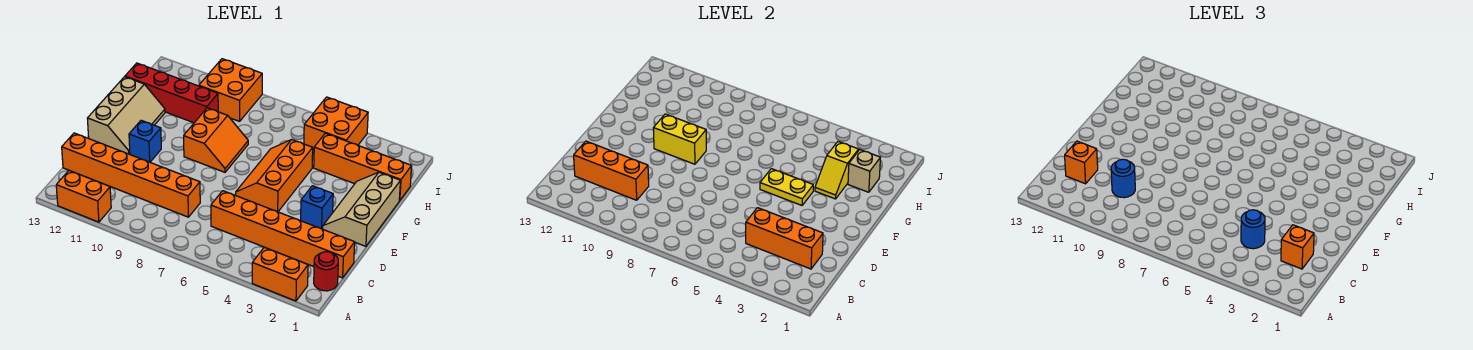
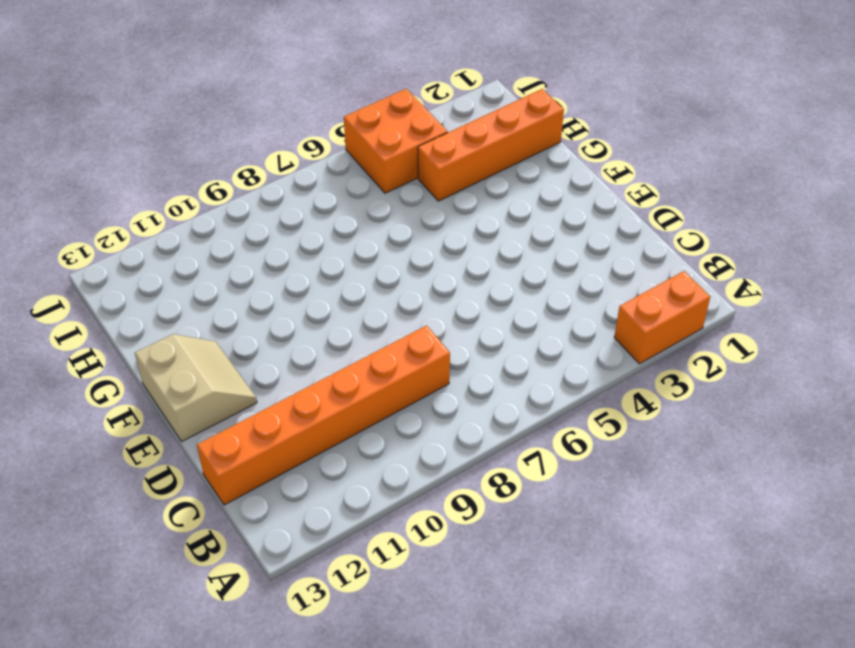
tan slope E12:F13 level 1 top 13 -> tan slope E12:G13 level 1 top 13
none -> orange brick A11:A12 level 1
none -> red round brick B1 level 1
none -> orange brick C1:C6 level 1

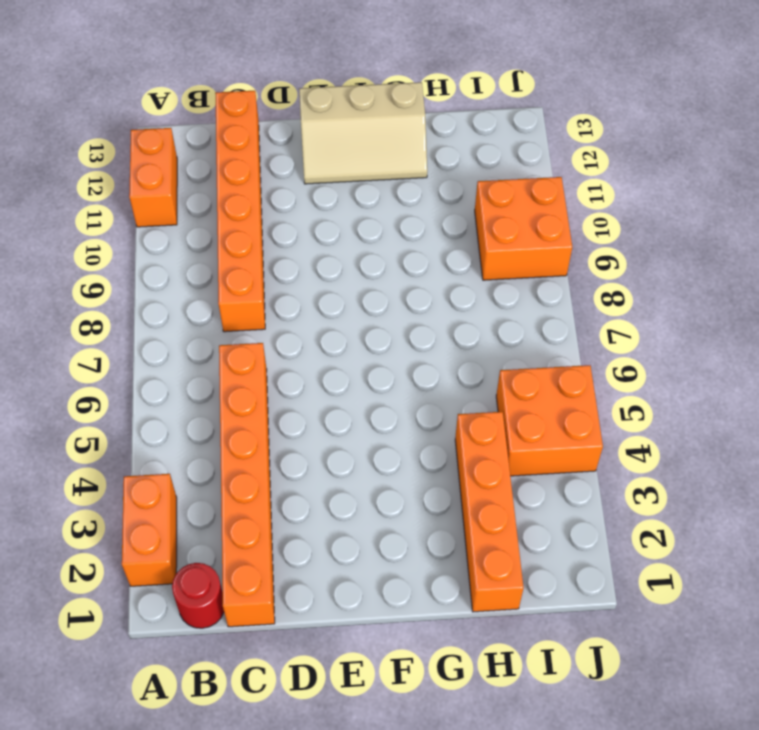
none -> tan slope E1:G2 level 1 top 1
none -> blue brick E3 level 1
none -> orange slope E5:G6 level 1 top 5

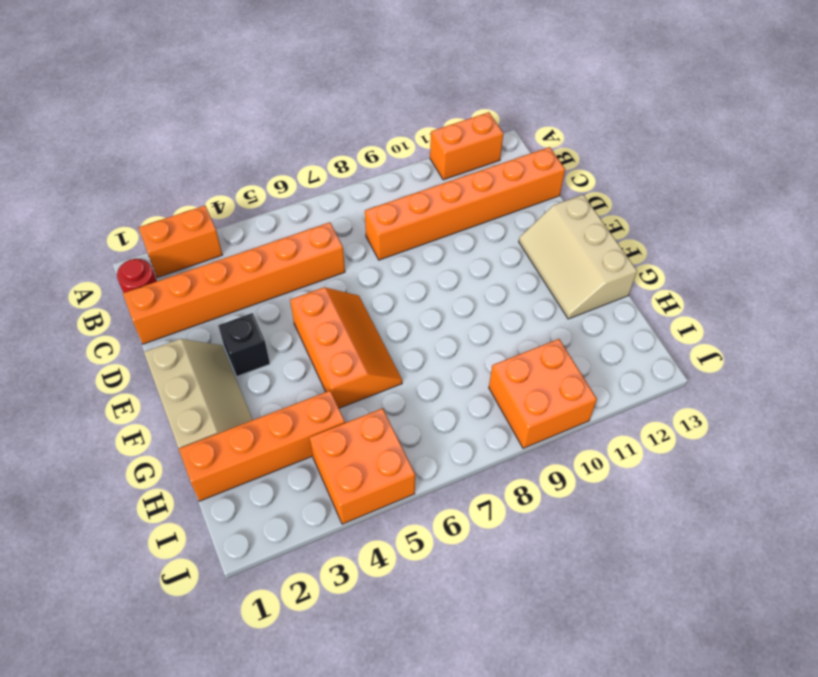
black brick E3 level 1 -> blue brick E3 level 1
none -> blue brick E11 level 1
none -> orange slope F8:G9 level 1 top 9
none -> red brick H10:H13 level 1

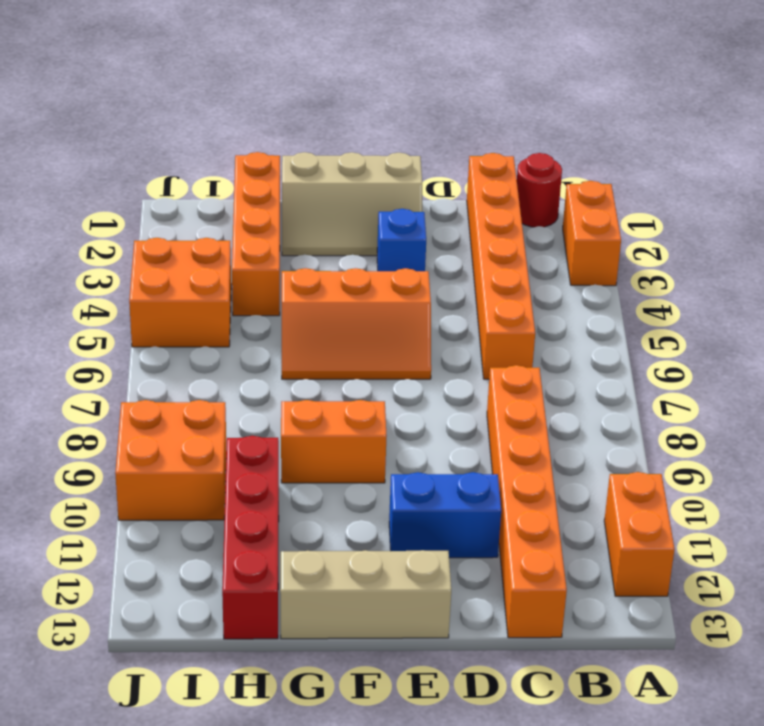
blue brick D11:E11 level 1 -> blue brick E11 level 1
none -> orange brick C2:C4 level 2
none -> orange brick C10:C12 level 2
none -> yellow plate F4:F5 level 2

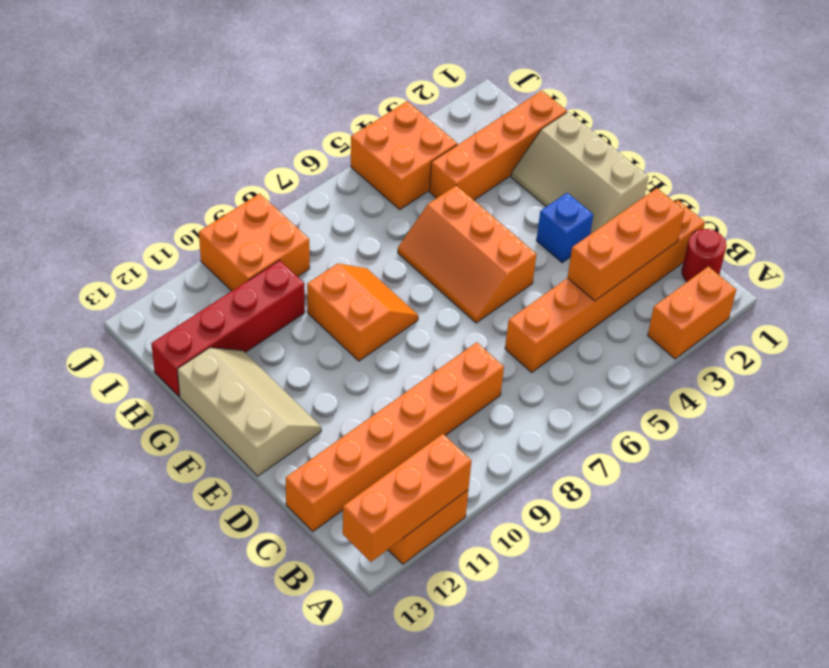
orange brick A11:A13 level 2 -> orange brick C10:C12 level 2
none -> blue brick E11 level 1
none -> yellow plate F4:F5 level 2
none -> yellow brick F9:F10 level 2

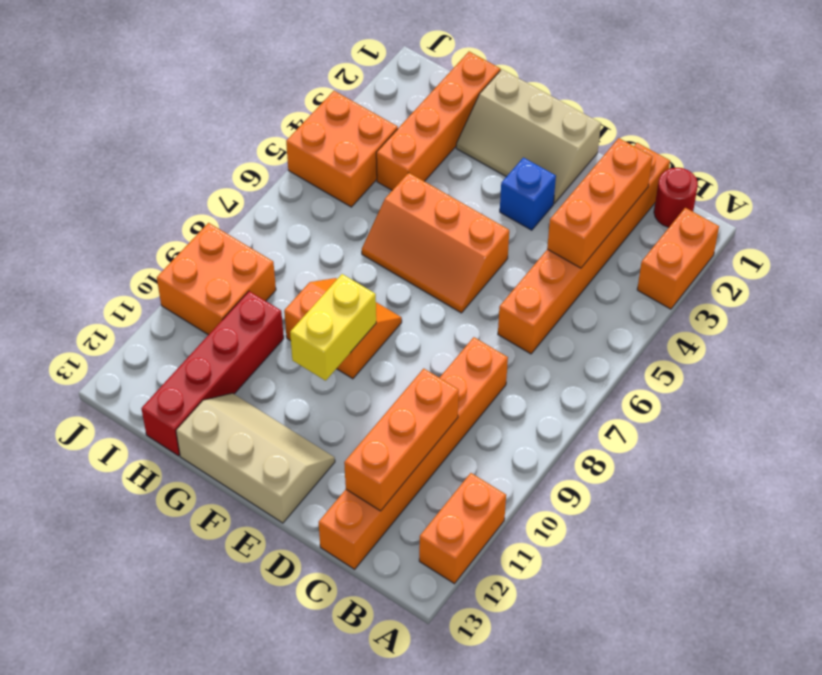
none -> blue brick E11 level 1
none -> yellow plate F4:F5 level 2
none -> yellow slope G3:H3 level 2 top H

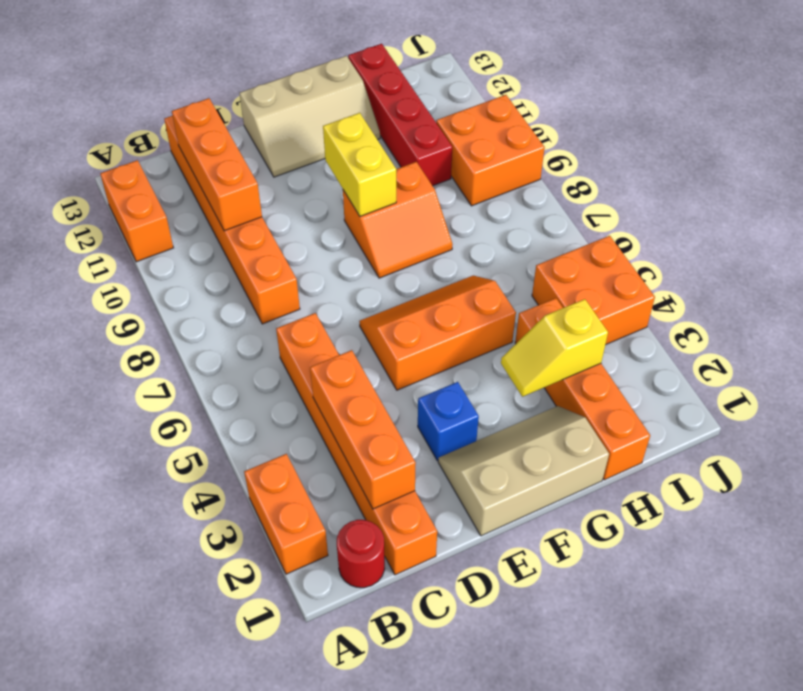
none -> blue brick E11 level 1
none -> yellow plate F4:F5 level 2
none -> tan brick H2 level 2

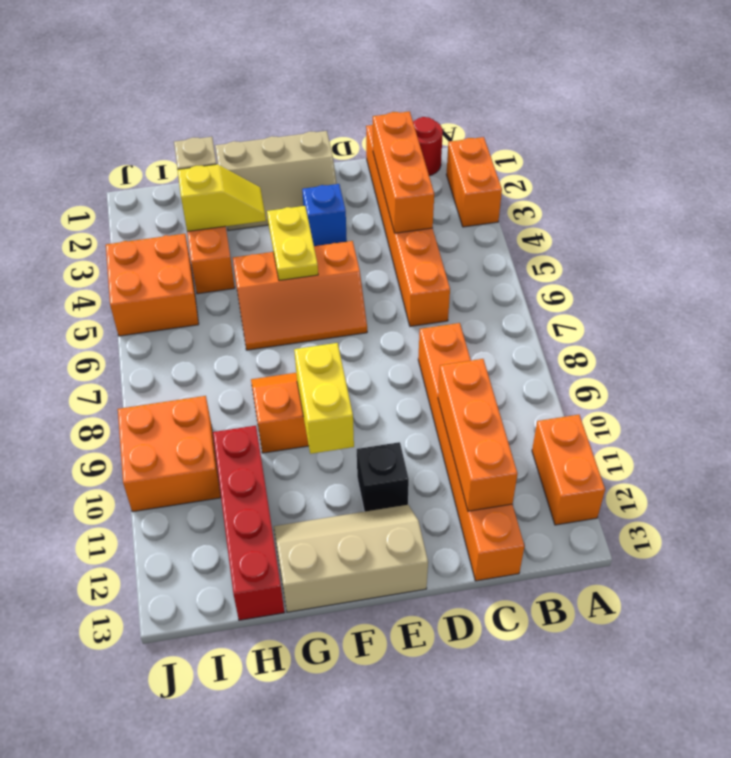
black brick E11 level 1 -> blue brick E11 level 1
none -> orange brick C2 level 3
none -> blue round brick C4 level 3
none -> blue round brick C10 level 3

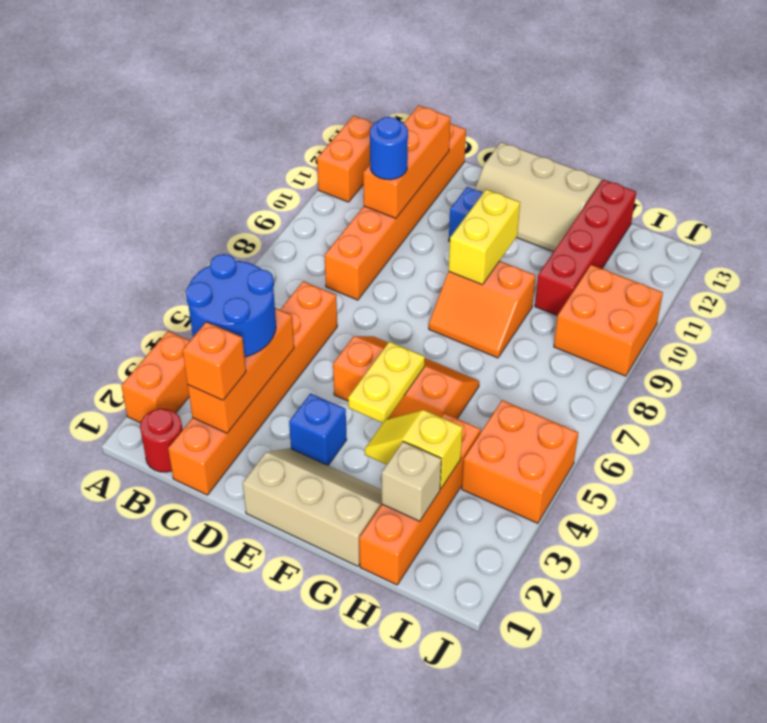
blue round brick B3:C4 level 3 -> blue round brick C4 level 3
none -> orange brick C12 level 3

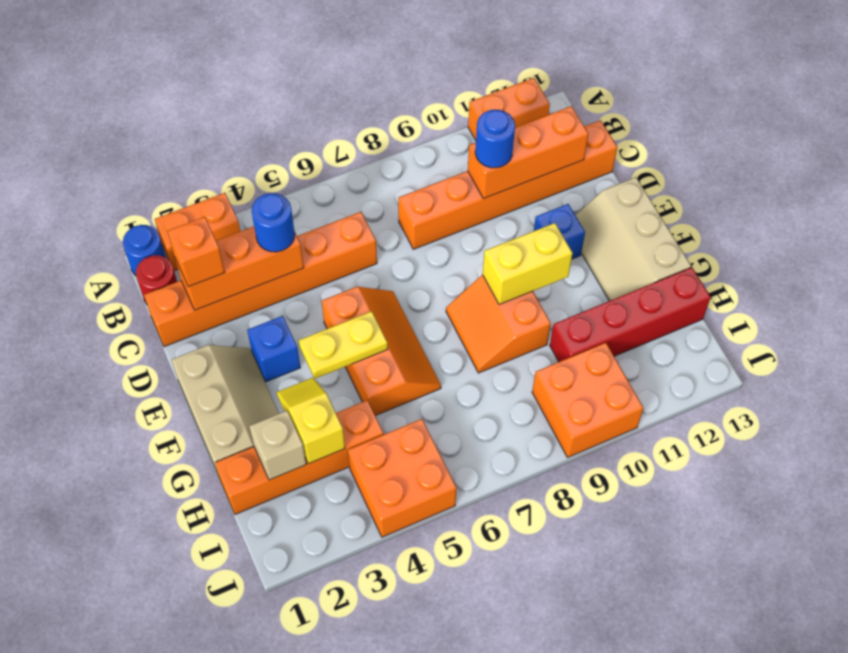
blue round brick A1 level 1 -> none
none -> orange brick C12 level 3

